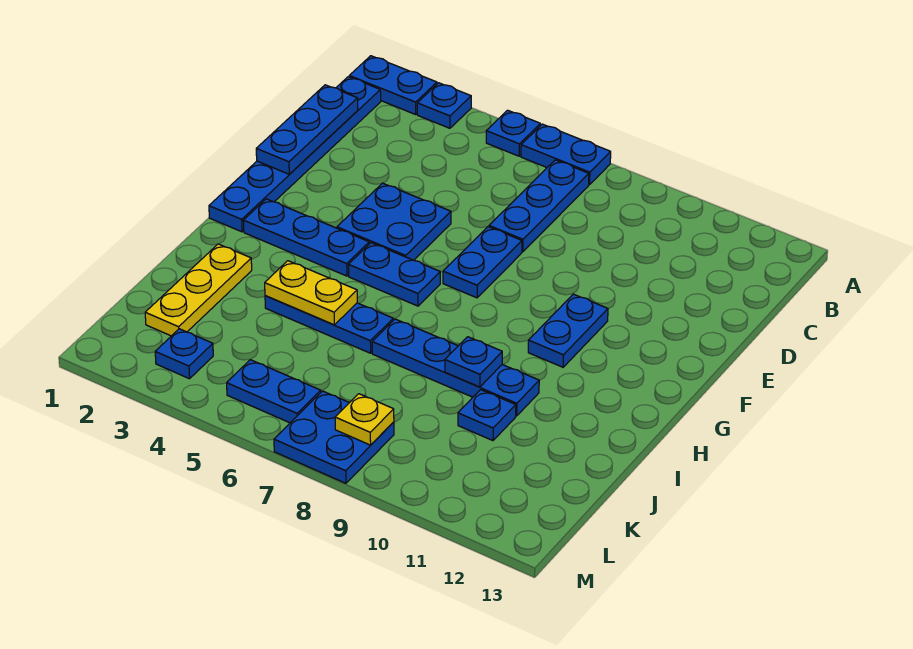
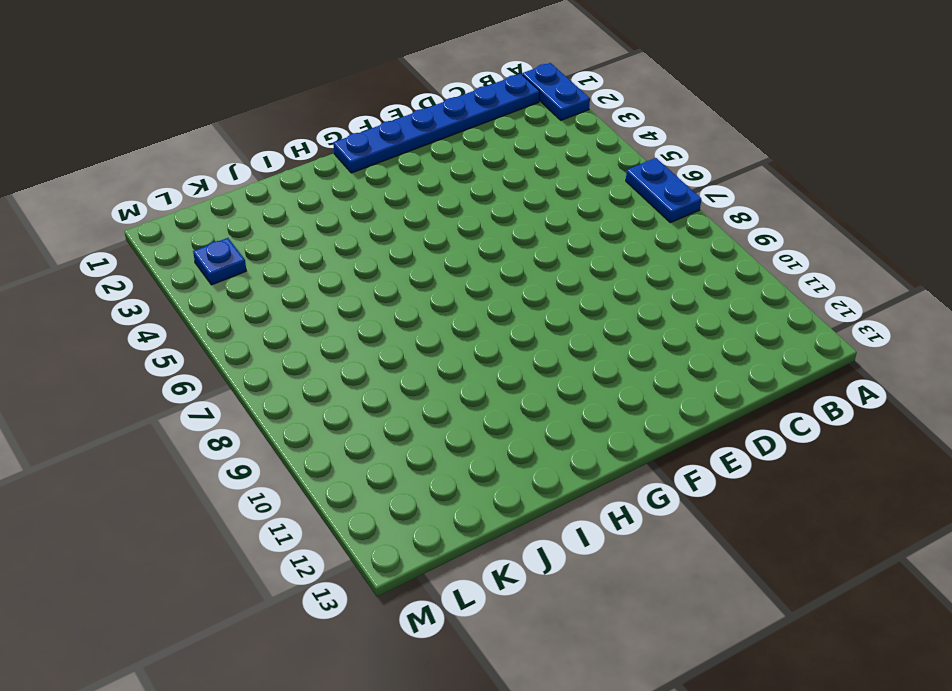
none -> blue plate A3 level 1
none -> blue plate A5 level 1
none -> blue plate B7:D7 level 1

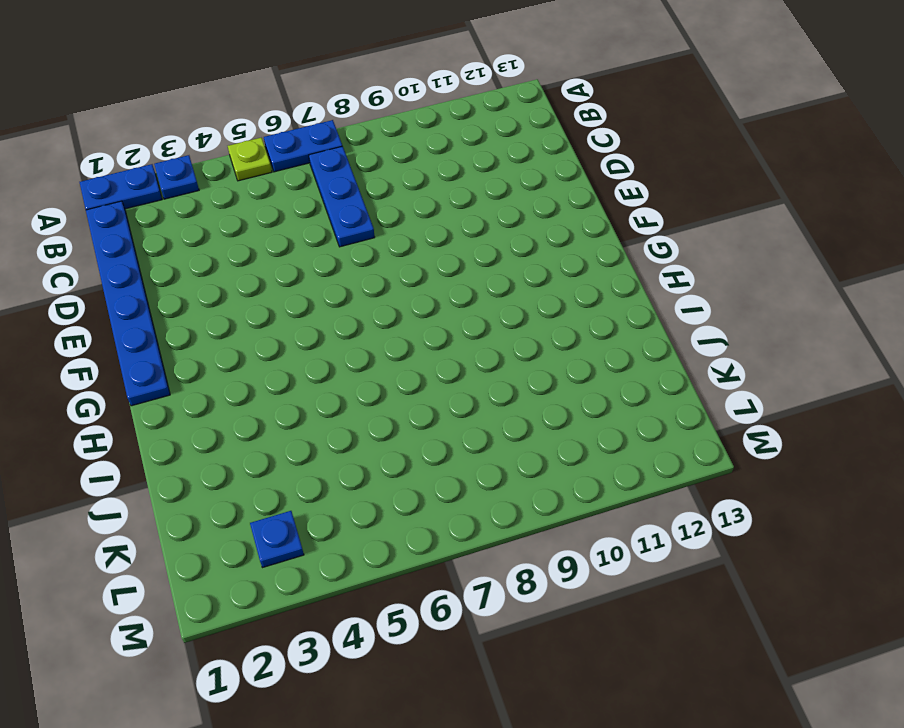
lime plate A5 level 1 -> blue plate A5 level 1
none -> blue plate E4:F5 level 1
none -> blue plate E7:F7 level 1
none -> blue plate F10:G10 level 1

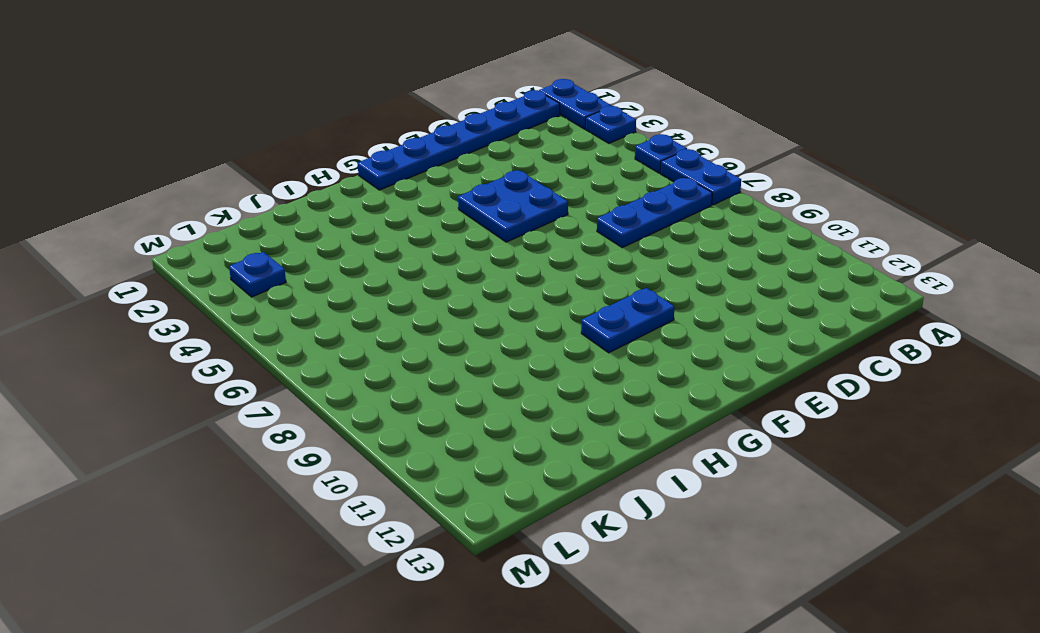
none -> blue plate E7:F7 level 1
none -> blue plate G2:G4 level 1
none -> blue plate G5:G6 level 1

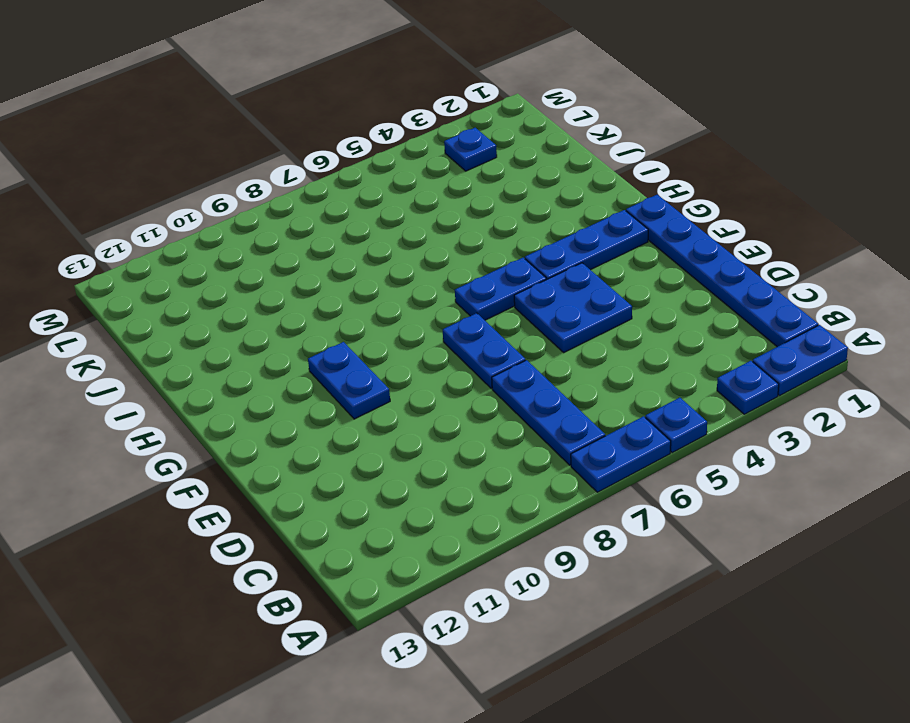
none -> yellow plate I2:K2 level 1
none -> blue plate I4:I6 level 1
none -> blue plate I7:I10 level 1

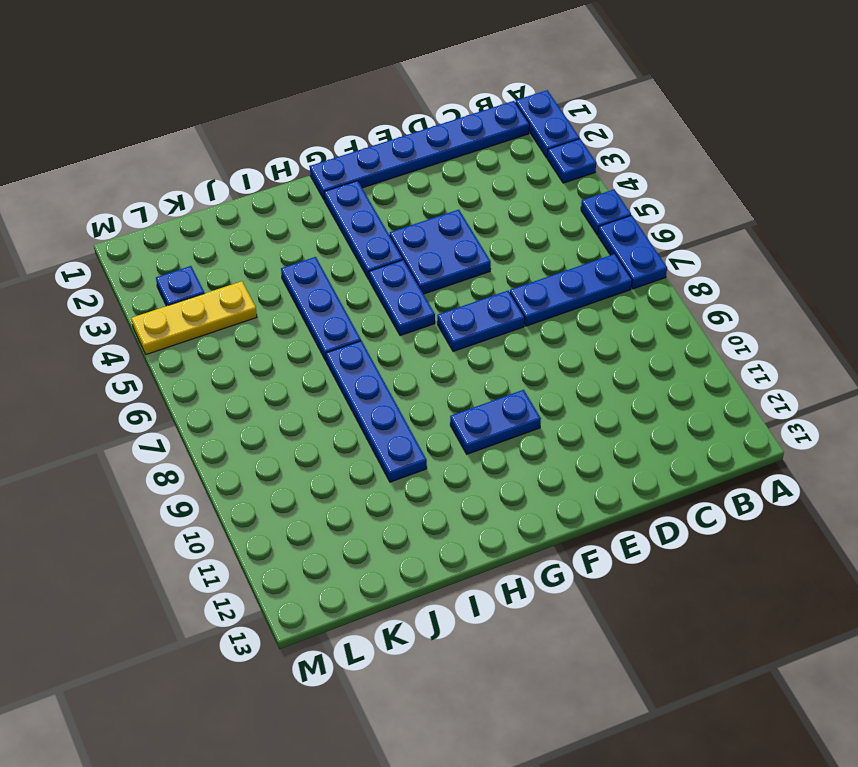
yellow plate K4:M4 level 1 -> yellow plate I2:K2 level 1
none -> blue plate J10 level 1
none -> blue plate L5:L6 level 1
none -> blue plate L7:M8 level 1

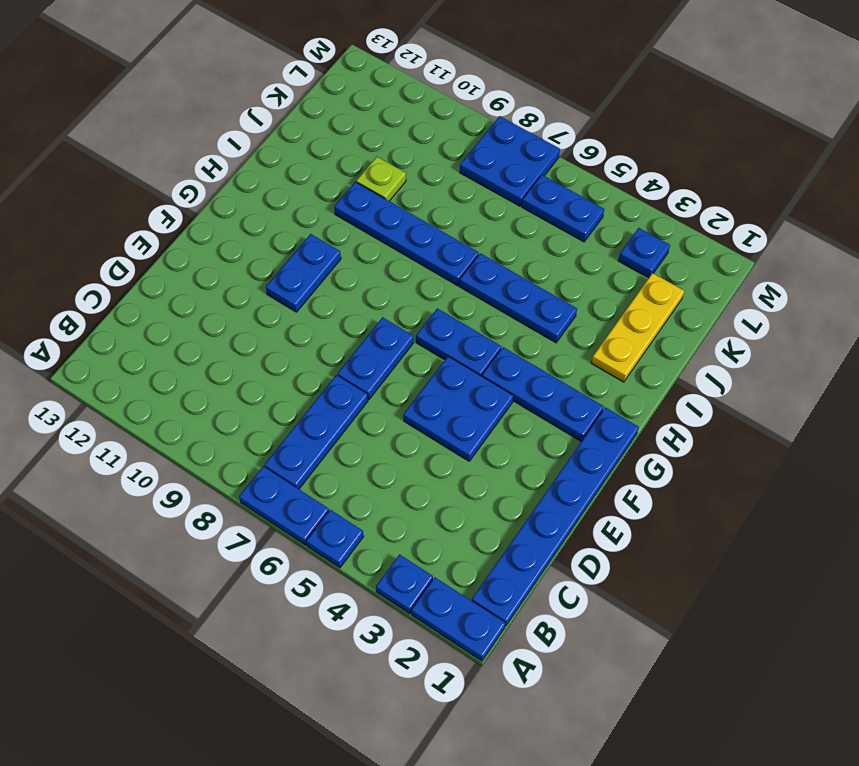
lime plate J10 level 1 -> blue plate J10 level 1
none -> blue plate C1:E1 level 2
none -> yellow plate I4:I5 level 2
none -> blue plate I9 level 2

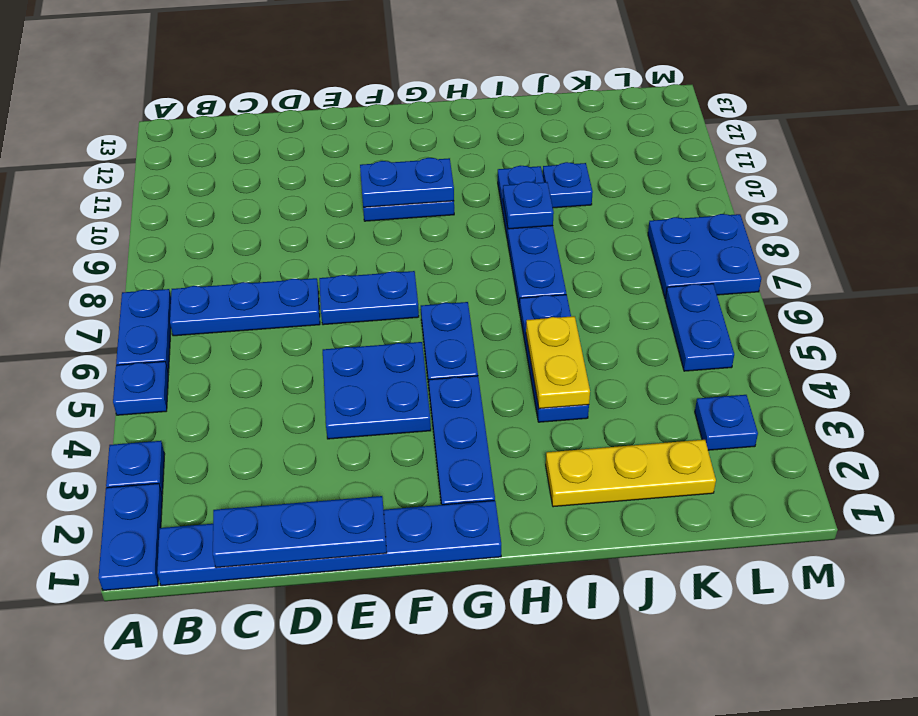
blue plate F10:G10 level 2 -> none
none -> yellow plate L8 level 2

